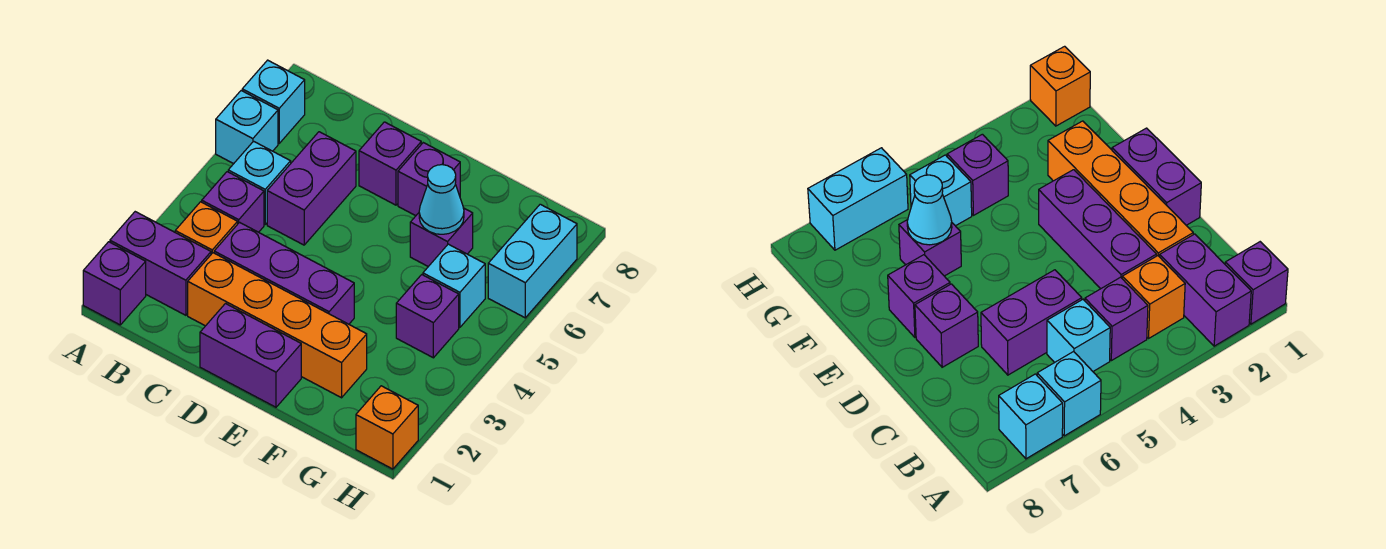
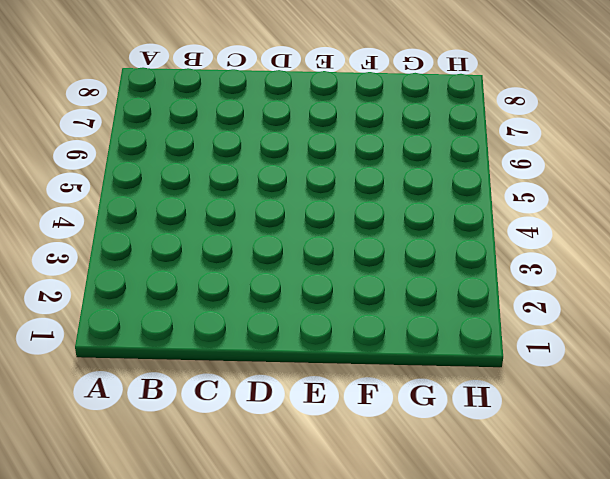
none -> purple brick A1 level 1
none -> purple brick A2:B2 level 1
none -> cyan brick A6 level 1

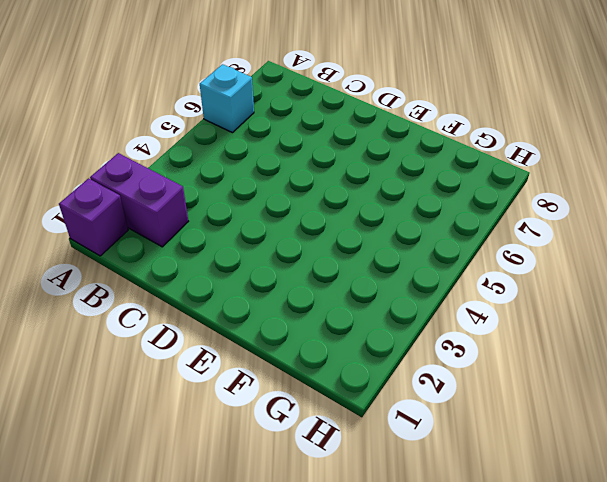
none -> cyan brick A7 level 1
none -> orange brick B3 level 1
none -> purple brick B4 level 1

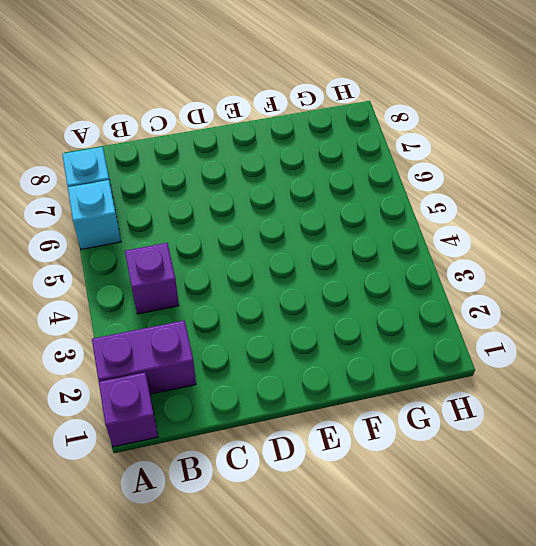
none -> orange brick B3 level 1
none -> cyan brick B5 level 1
none -> orange brick C2:F2 level 1

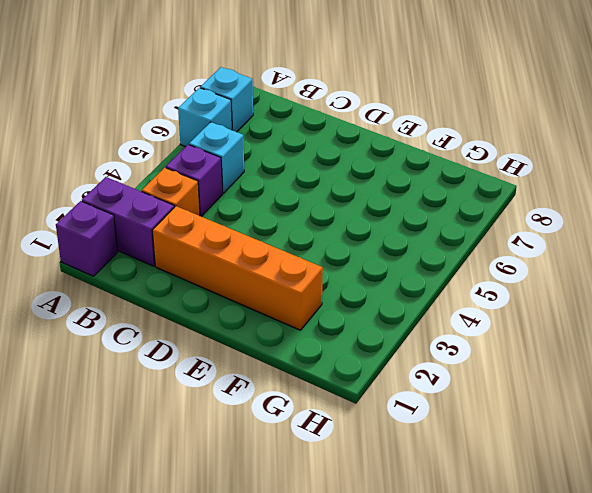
none -> purple brick C3:E3 level 1
none -> purple brick C5:C6 level 1
none -> purple brick D1:E1 level 1

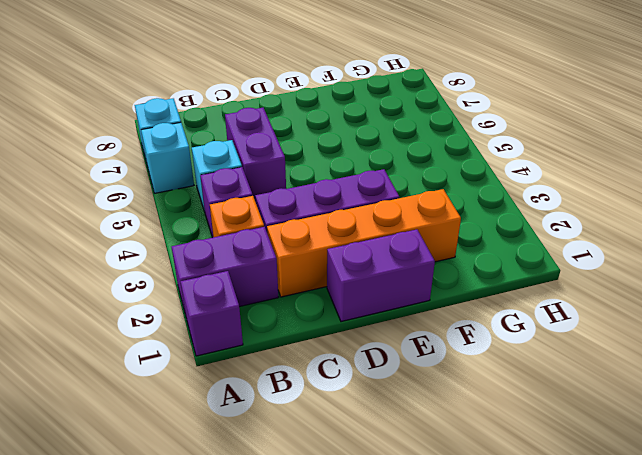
none -> purple brick D7 level 1
none -> purple brick E7 level 1
none -> purple brick F6 level 1

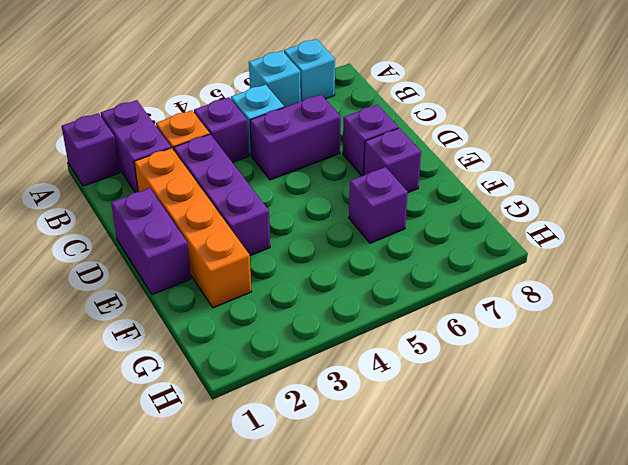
none -> purple brick G4 level 1
none -> cyan brick G5 level 1
none -> orange brick H1 level 1

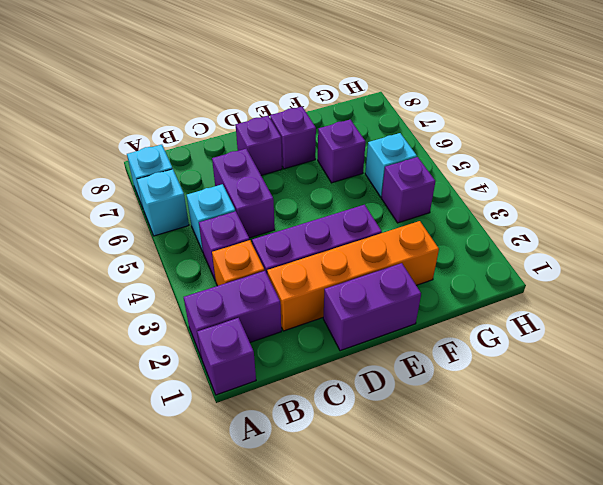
none -> orange brick H1 level 1
none -> cyan brick H6:H7 level 1
none -> cyan cone F6 level 2

